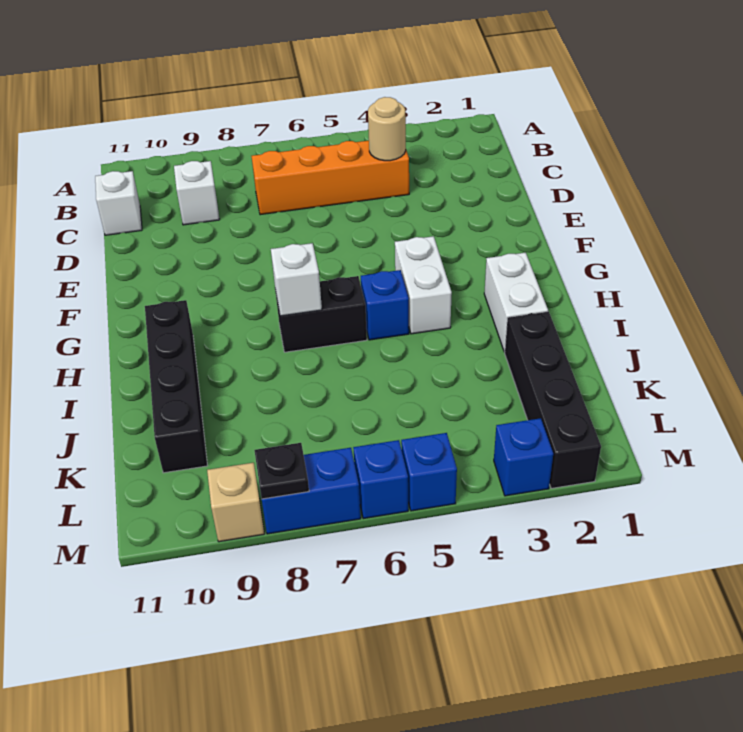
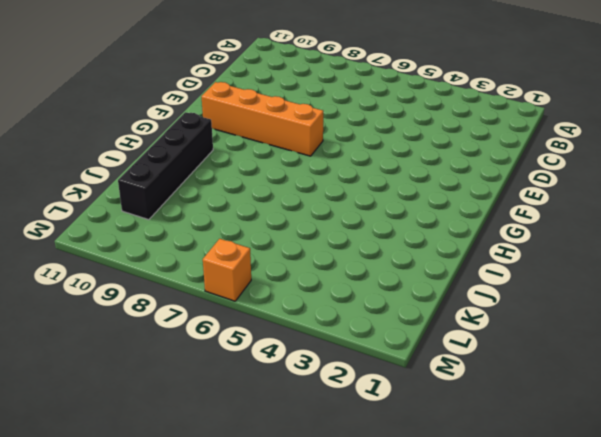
orange brick F7:F10 level 1 -> orange brick C4:C7 level 1
orange brick M6 level 1 -> blue brick M6 level 1
none -> white brick C9 level 1
none -> white brick C11 level 1
none -> white brick G4:H4 level 1

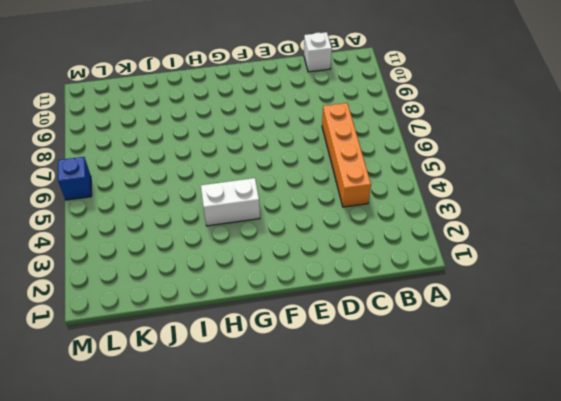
none -> white brick C9 level 1
none -> white brick H2:I2 level 1
none -> blue brick H5 level 1

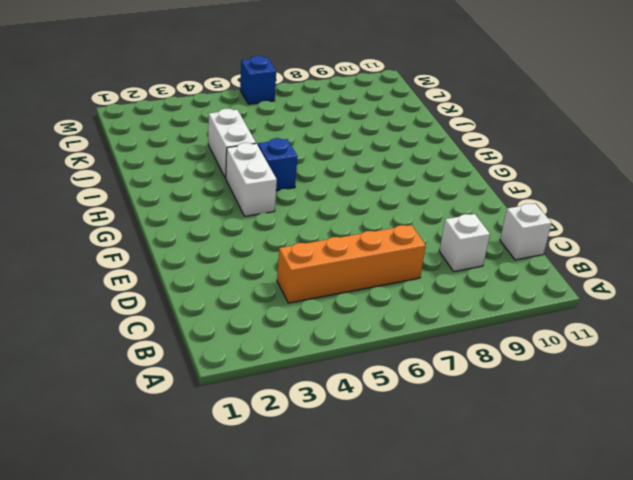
white brick I4:J4 level 1 -> white brick H2:I2 level 1
none -> black brick H6:H7 level 1
none -> black brick H10:K10 level 1
none -> black brick J2:M2 level 1

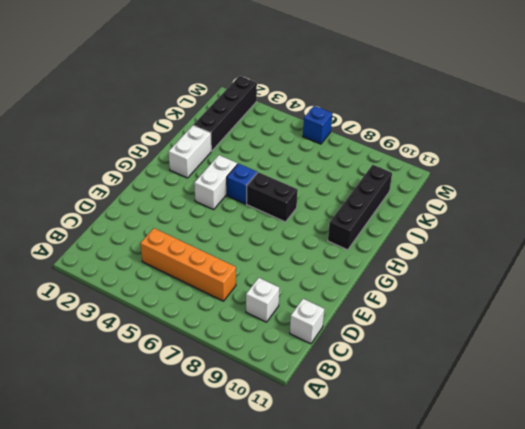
none -> blue brick M3 level 1
none -> blue brick M5 level 1
none -> blue brick M7:M8 level 1

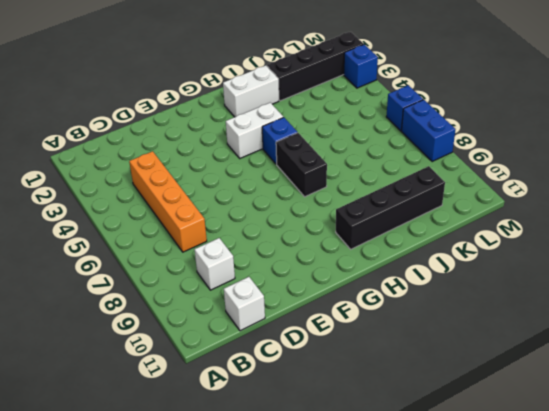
none -> blue brick M5 level 1
none -> tan brick M9 level 1
none -> tan round brick C4 level 2

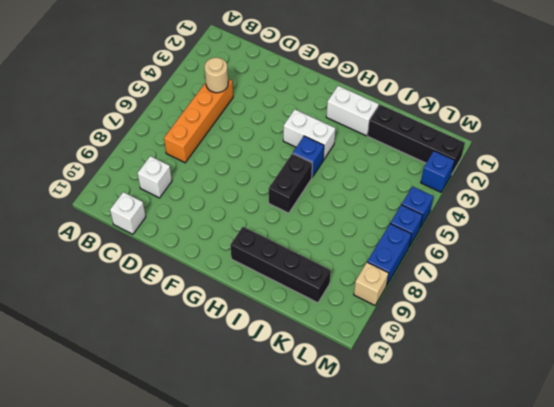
none -> white brick H7 level 2
none -> black plate M8 level 2

